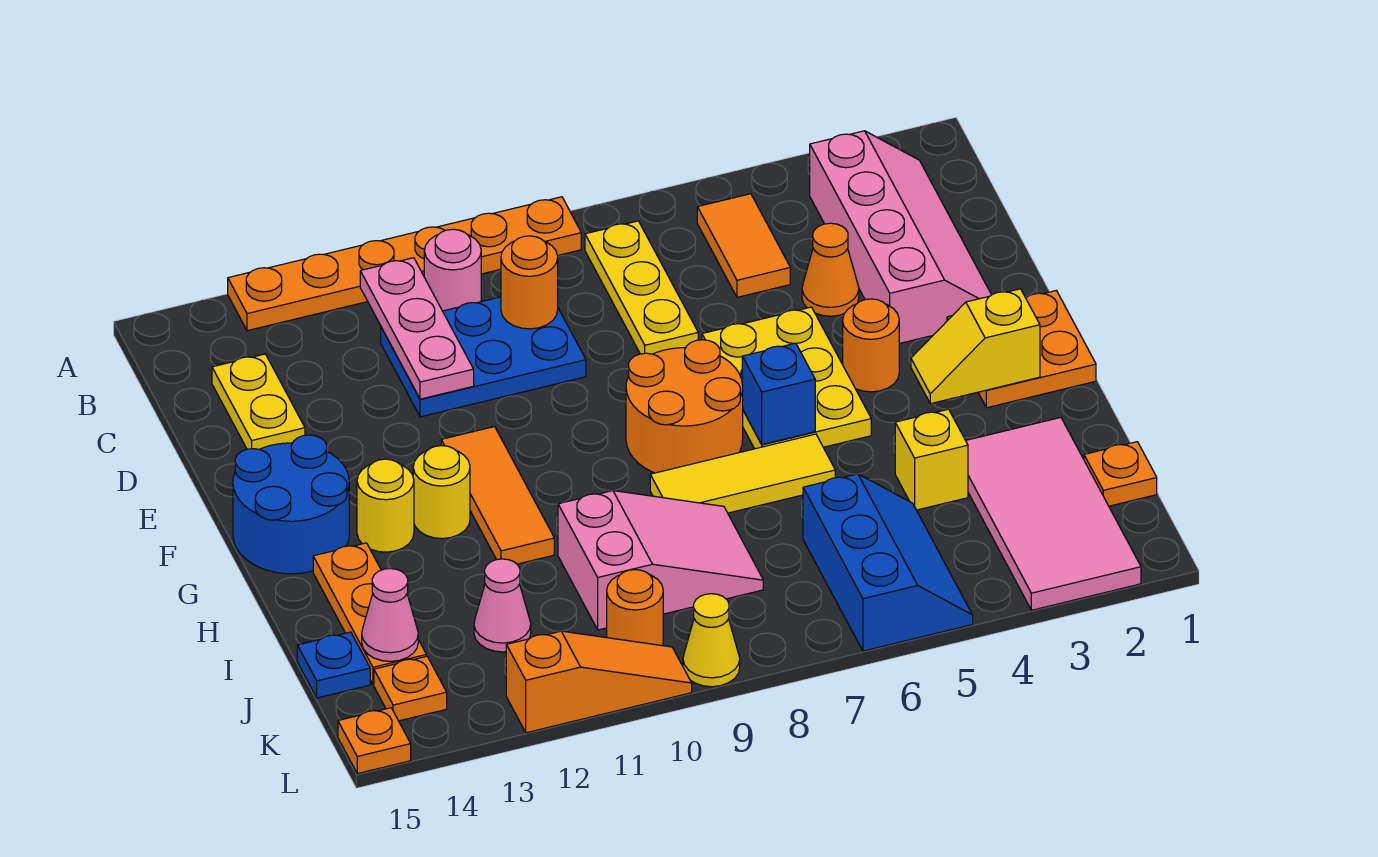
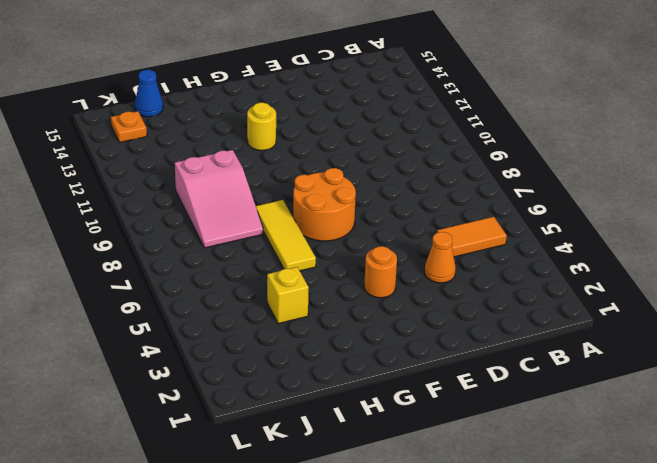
blue cone J15 level 1 -> blue plate J15 level 1
none -> orange plate A8:A13 level 1
none -> pink slope B2:E3 level 1 top 3
none -> yellow plate B7:D7 level 1
none -> pink round brick B10 level 1

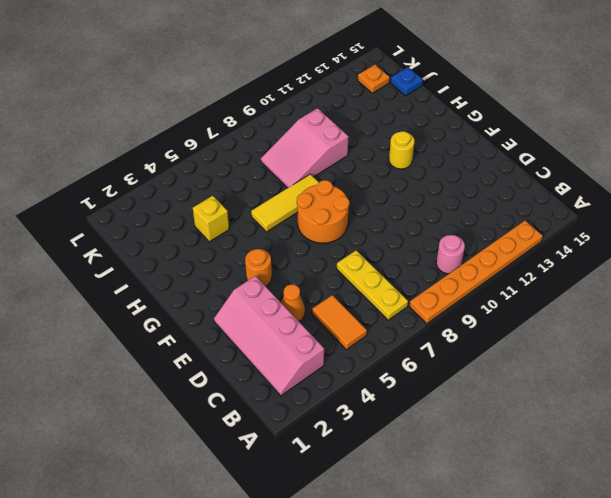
none -> blue plate C9:D11 level 1
none -> yellow plate C14:D14 level 1
none -> yellow plate E5:G6 level 1
none -> orange plate F1:G2 level 1

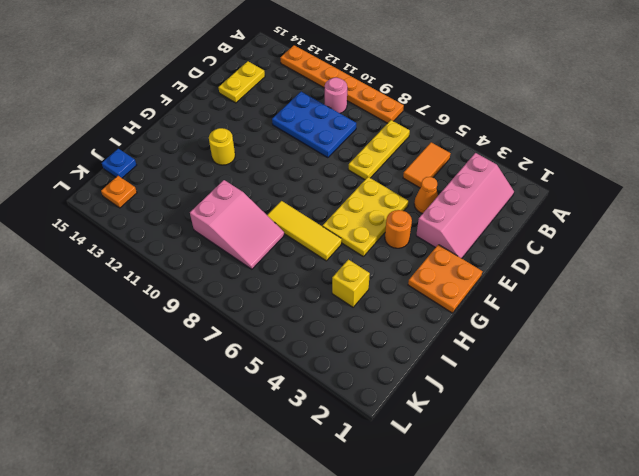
none -> orange round brick F7:G8 level 1
none -> orange tile F11:H11 level 1
none -> blue round brick F14:G15 level 1
none -> yellow round brick G13 level 1

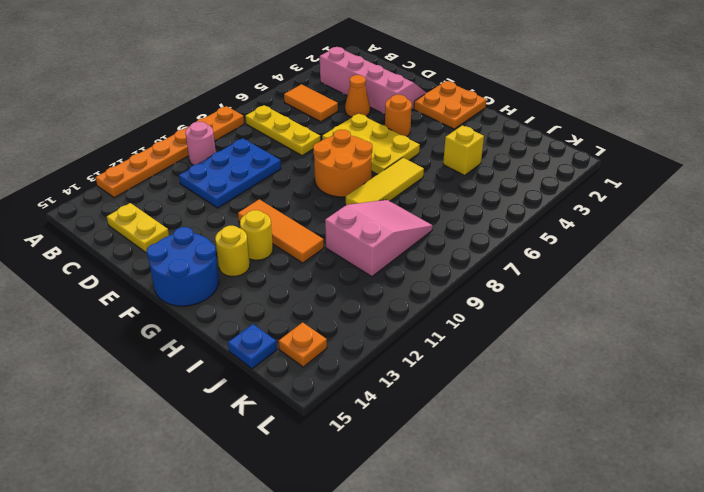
none -> orange plate H14:J14 level 1
none -> pink tile I2:L3 level 1
none -> orange plate J1 level 1
none -> blue slope J5:L6 level 1 top 6

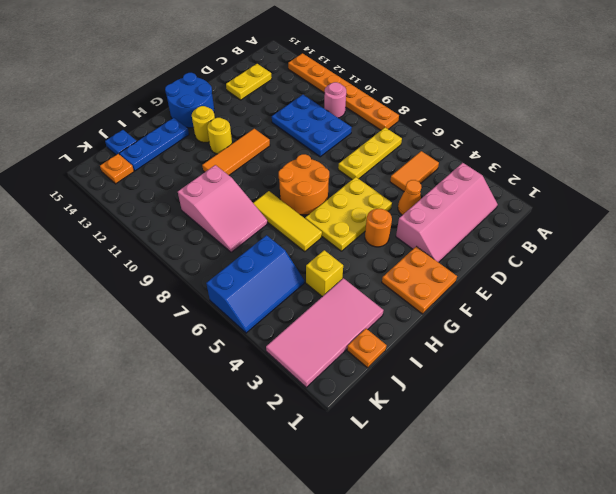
blue plate H14:J14 level 1 -> orange plate H14:J14 level 1
none -> pink cone J12 level 1
none -> orange round brick K10 level 1
none -> yellow cone L9 level 1
none -> orange slope L10:L12 level 1 top 12

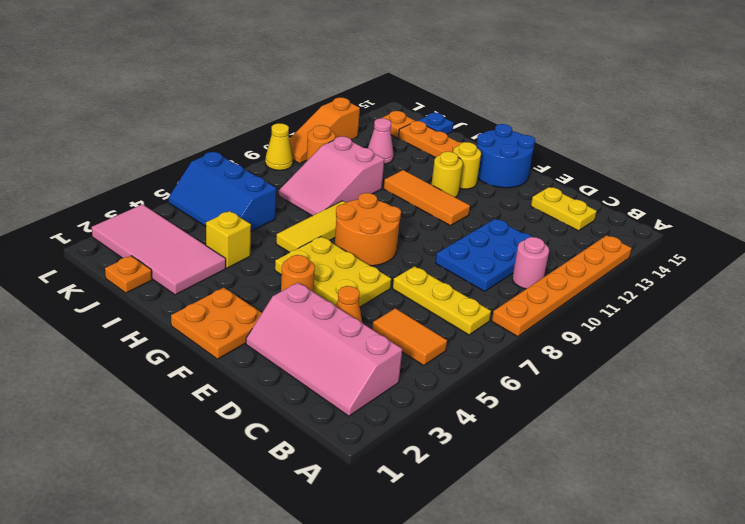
none -> orange plate L15 level 1
none -> pink plate B11:D11 level 2
none -> orange round brick C9 level 2
none -> yellow slope G2:G3 level 2 top 2

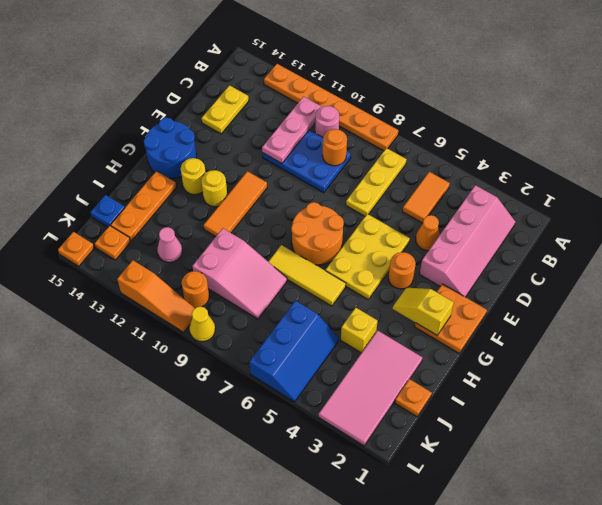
none -> blue brick G6 level 2
none -> pink cone J14 level 2

